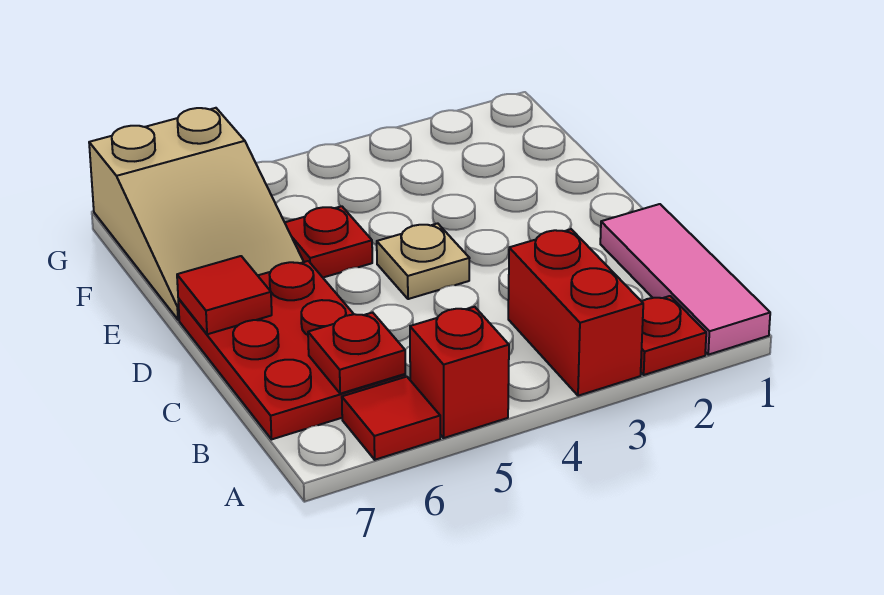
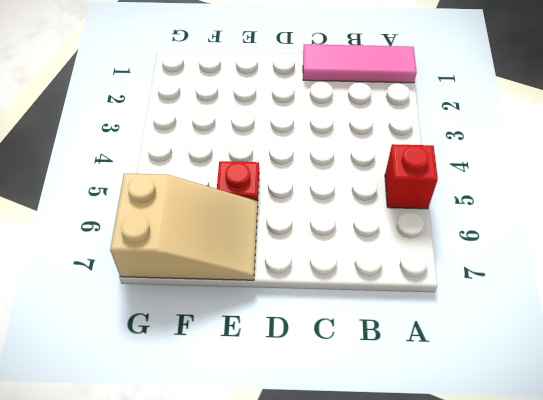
none -> red plate A2 level 1
none -> red brick A3:B3 level 1

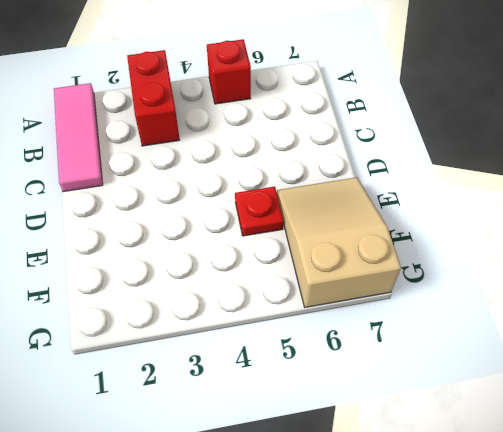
none -> red plate A2 level 1
none -> red tile A6 level 1

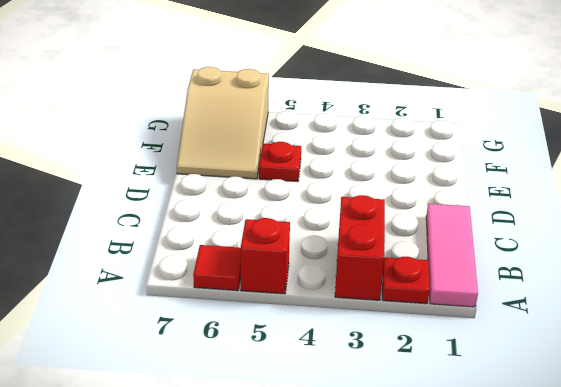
none -> red plate B6:D7 level 1
none -> tan plate D4 level 1

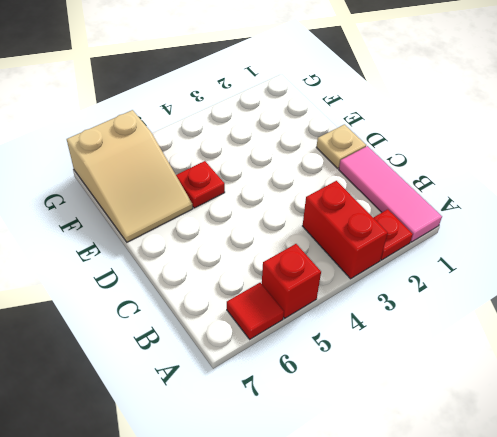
tan plate D1 level 1 -> tan plate D4 level 1
none -> red plate B6:D7 level 1
none -> red plate B6 level 2

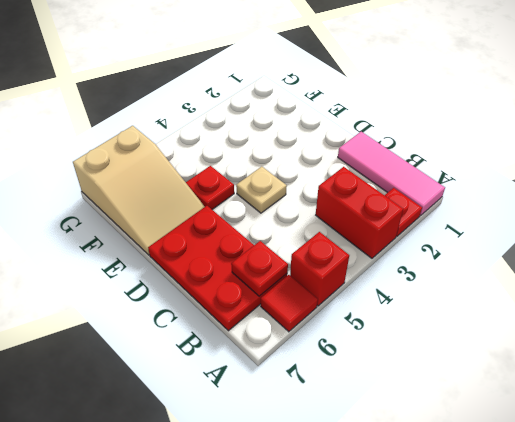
none -> red tile D7 level 2

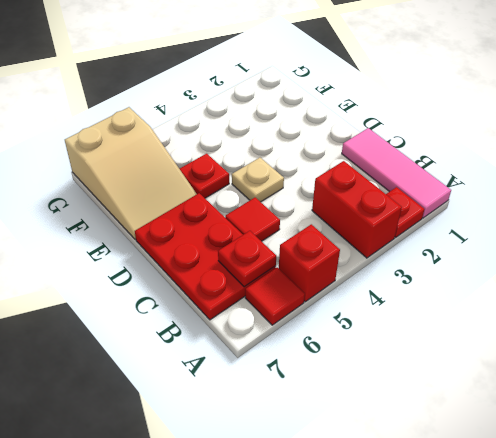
red tile C5 level 1 -> red tile D7 level 2

